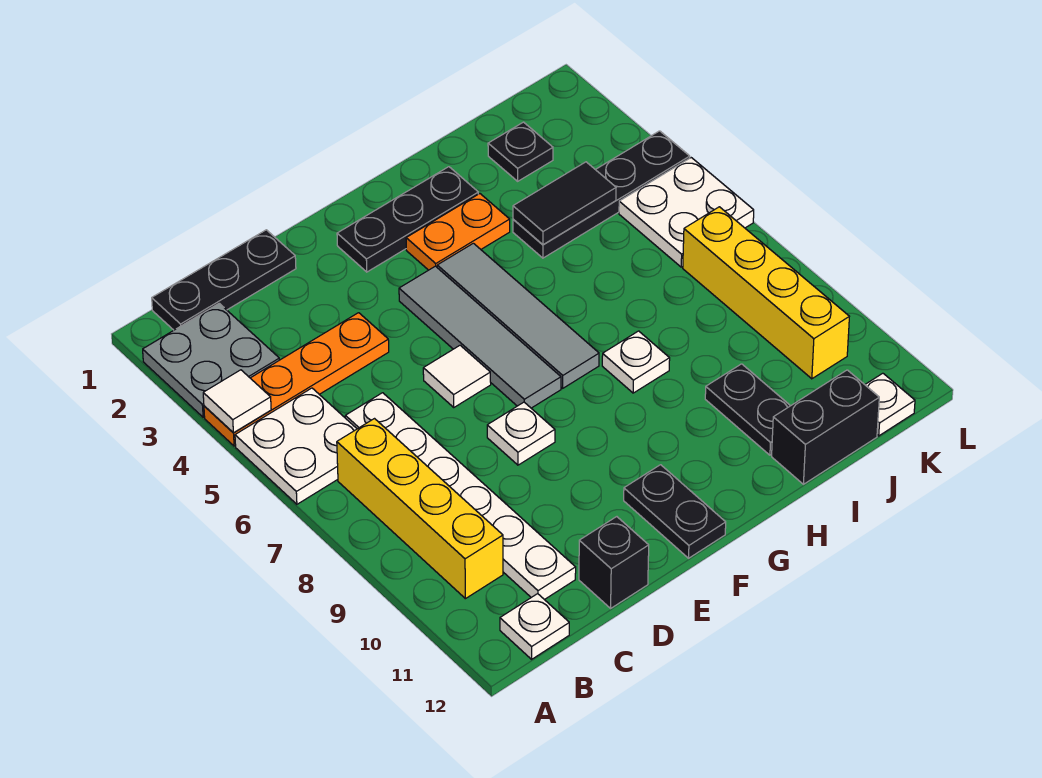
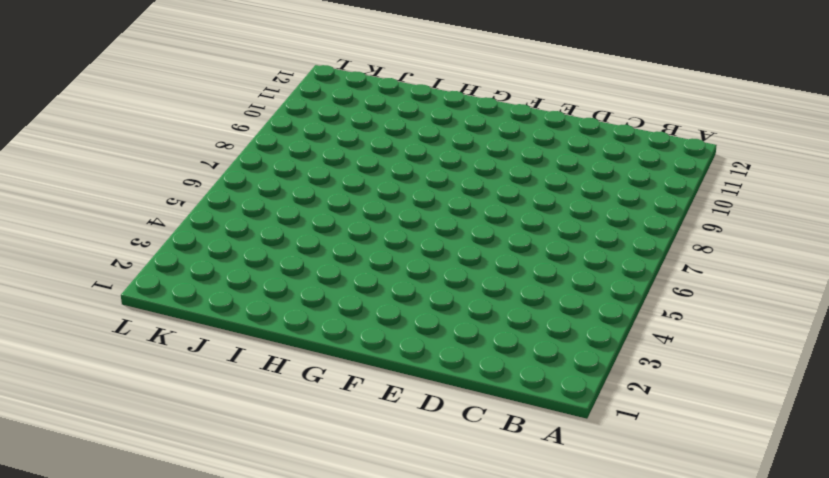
none -> grey plate A2:B3 level 1
none -> orange plate A4:D4 level 1
none -> white plate A5:B6 level 1

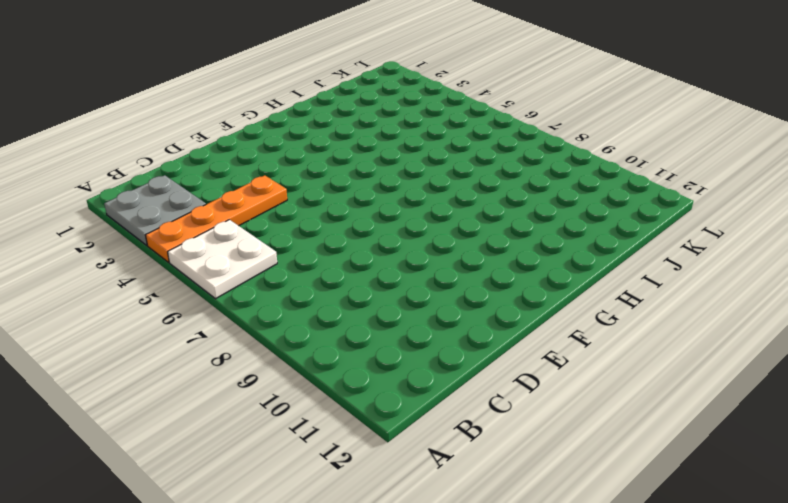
none -> black plate B1:D1 level 1
none -> yellow brick B7:B10 level 1
none -> white plate B12 level 1

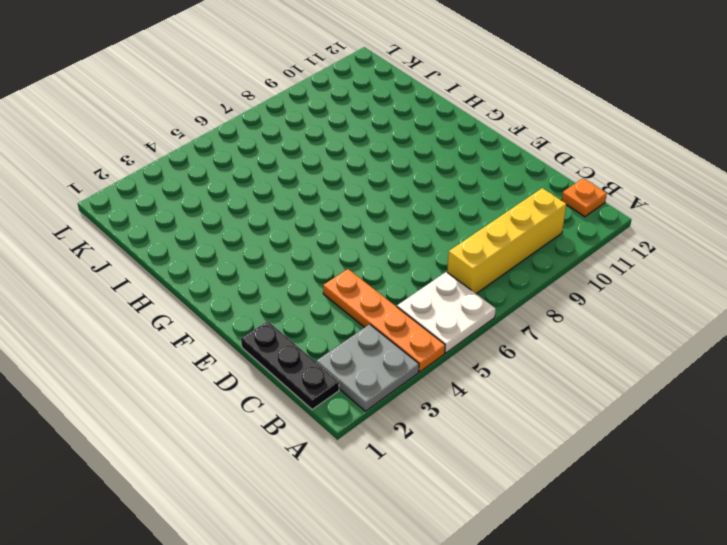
orange plate B12 level 1 -> white plate B12 level 1
none -> white plate C6:C11 level 1
none -> black brick D12 level 1
none -> white tile E6 level 1

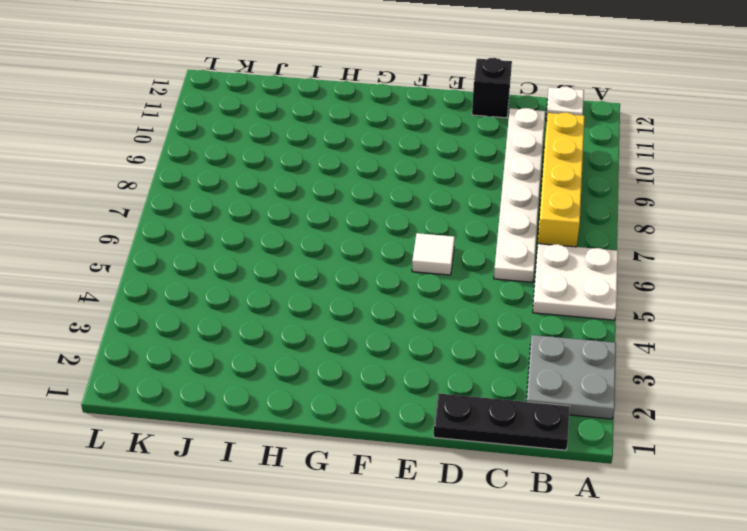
none -> orange plate A4:D4 level 1
none -> white plate E8 level 1
none -> black plate F2:H2 level 1

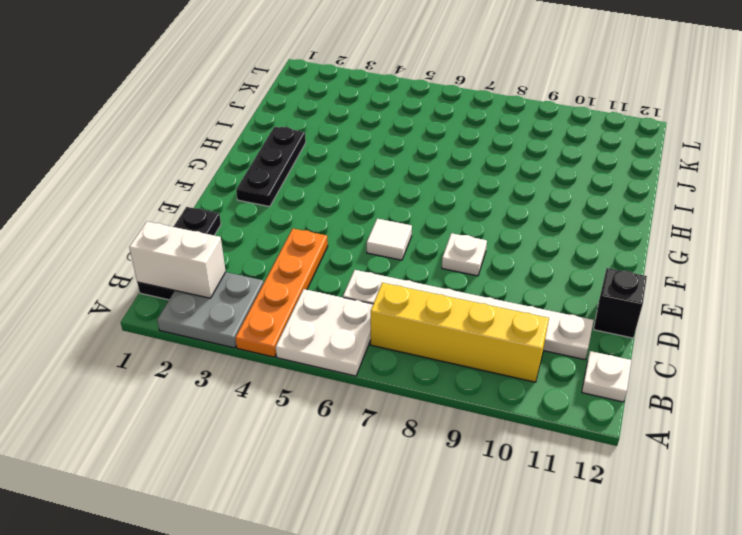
white brick B1:B2 level 2 -> none
none -> grey tile F4:F7 level 1
none -> black plate F11:F12 level 1
none -> orange plate G3:H3 level 1

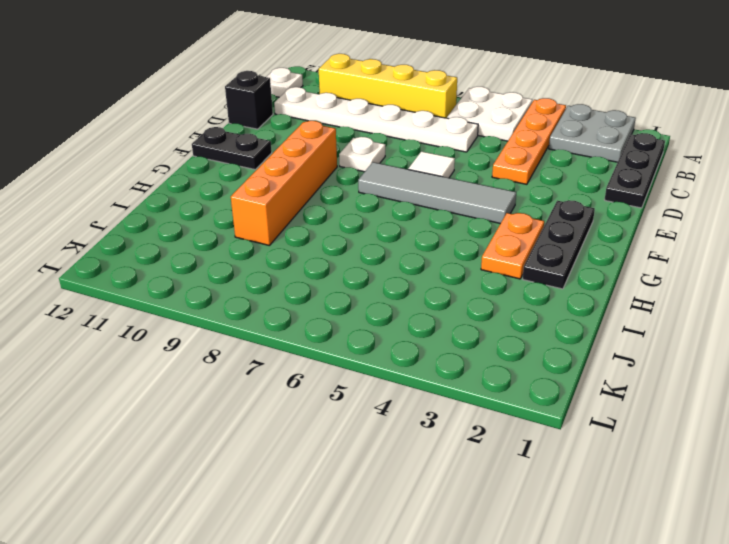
orange brick F9:I9 level 1 -> none
none -> grey tile G4:G7 level 1
none -> white plate H8 level 1
none -> black plate I4:L4 level 1

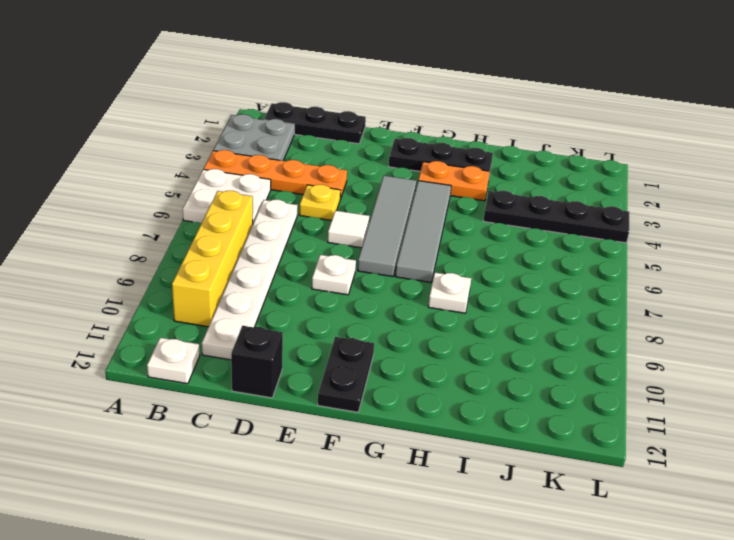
yellow plate D5 level 1 -> none
none -> black plate I10:I11 level 1
none -> black brick I12:J12 level 1
none -> black plate J2 level 1

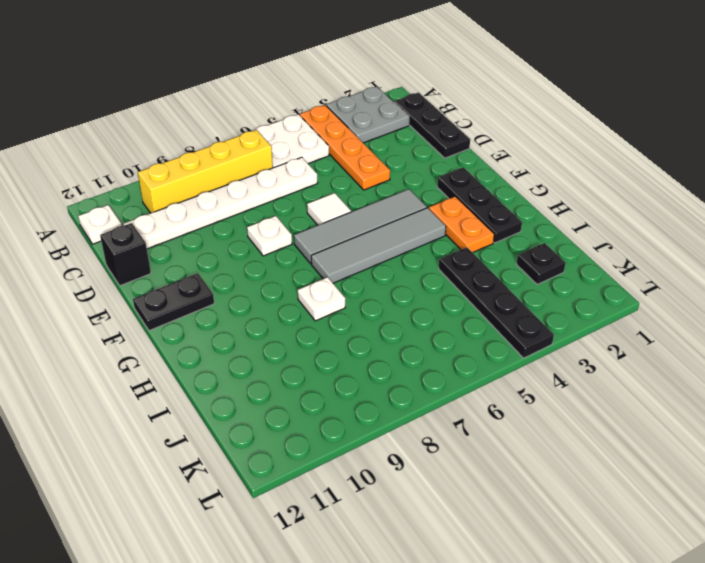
none -> black plate I10:I11 level 1
none -> black brick I12:J12 level 1
none -> white plate K5:L6 level 1

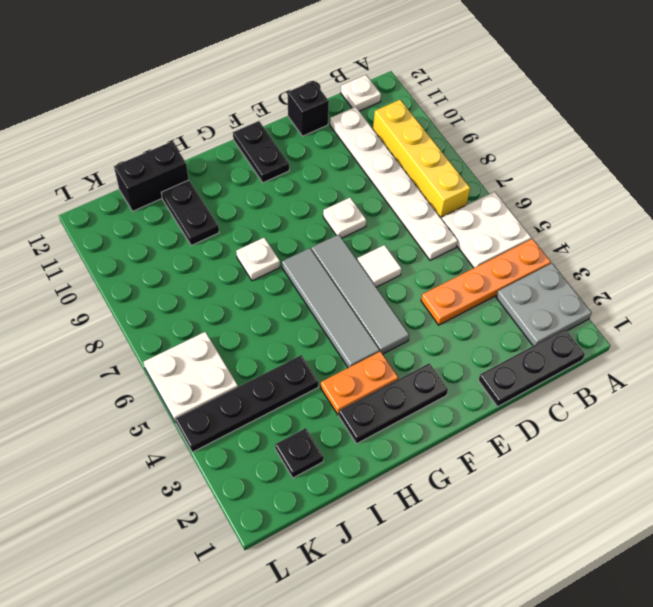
none -> yellow brick K7:K10 level 1
none -> white plate K12 level 1
none -> white tile A4 level 2

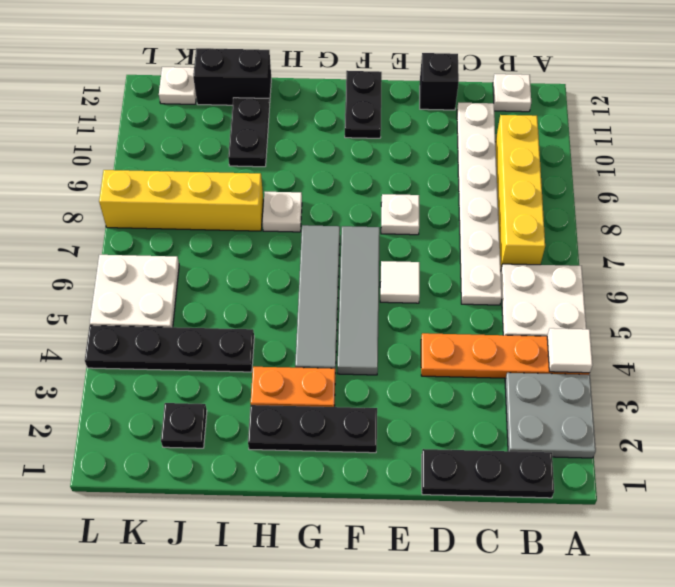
yellow brick I8:L8 level 1 -> yellow brick K7:K10 level 1
none -> black tile I4:J4 level 2

